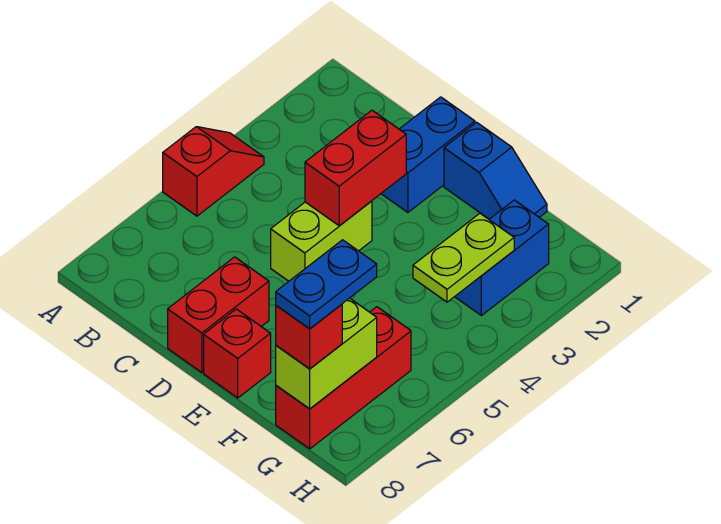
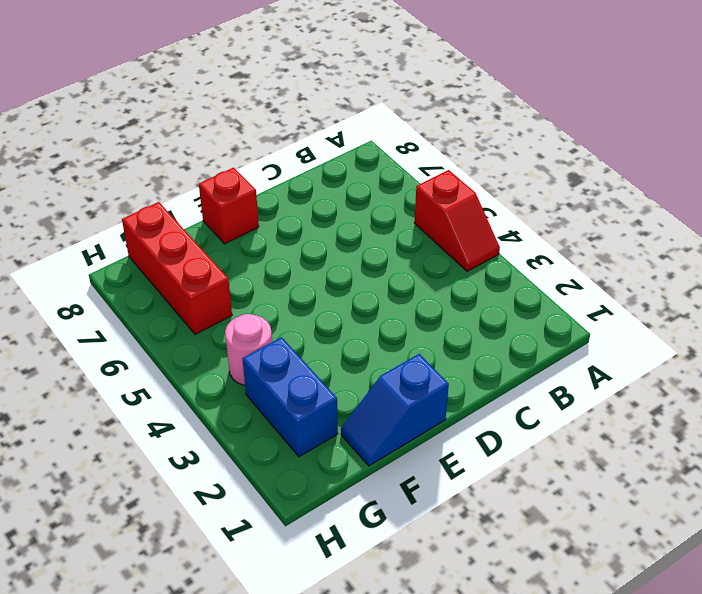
pink round brick G4 level 1 -> none
none -> blue brick D1:D2 level 1
none -> lime brick D4:D5 level 1
none -> red brick D7:D8 level 1

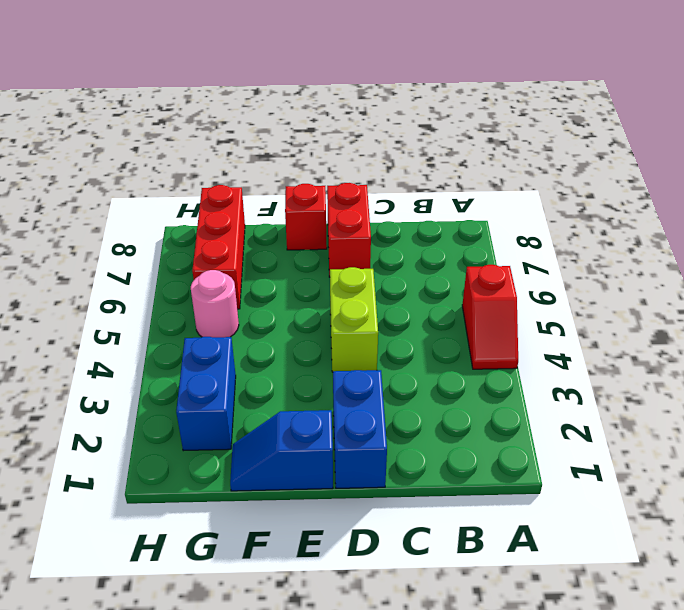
pink round brick G5 level 1 -> none
none -> red brick D3:D4 level 2
none -> lime plate G3:G4 level 2
none -> lime brick G7:G8 level 2

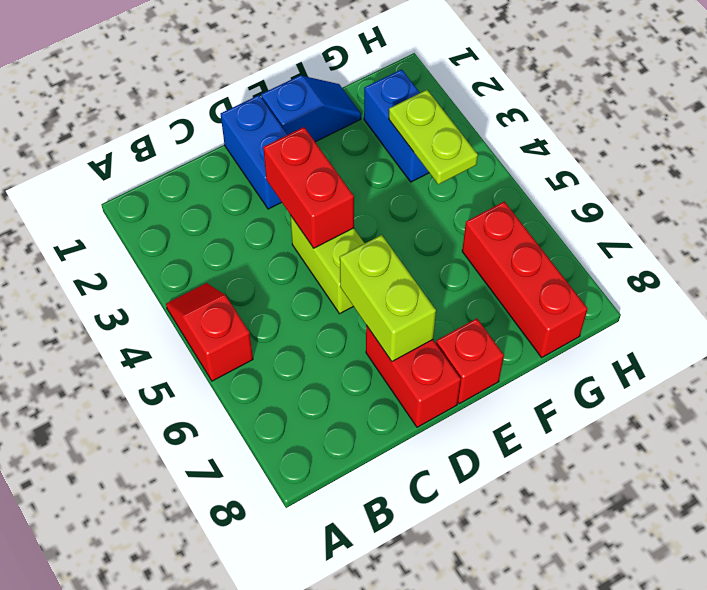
lime brick D6:D7 level 2 -> lime brick G7:G8 level 2
none -> red brick G8 level 3
none -> blue plate G7:G8 level 4

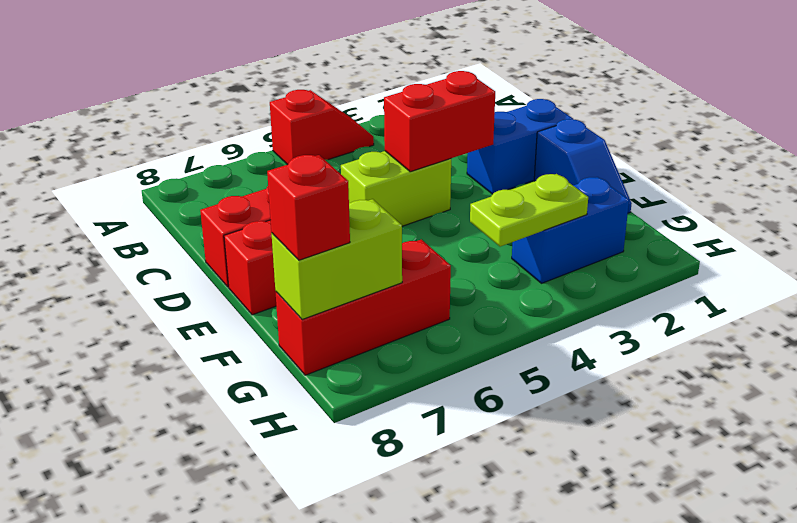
none -> blue plate G7:G8 level 4

